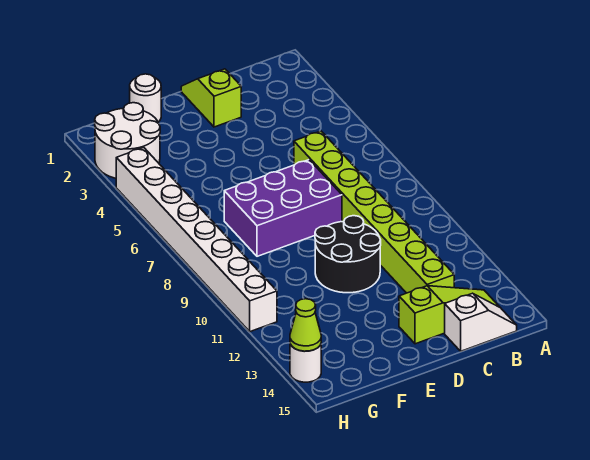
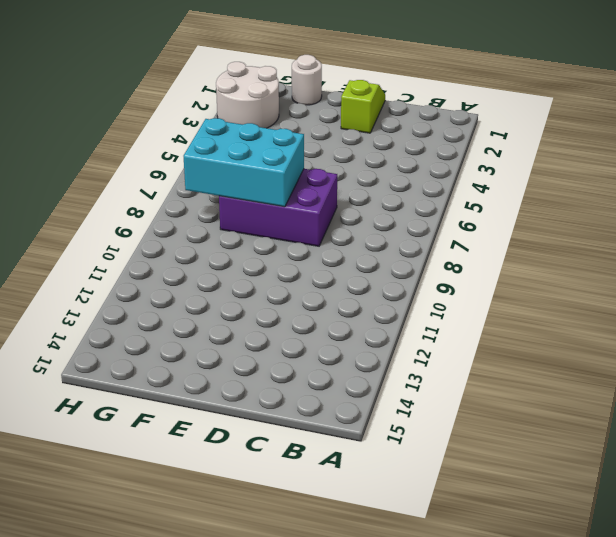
cyan brick E7:G8 level 2 -> none
none -> lime slope B14:D14 level 1 top D
none -> white slope B15:C15 level 1 top C

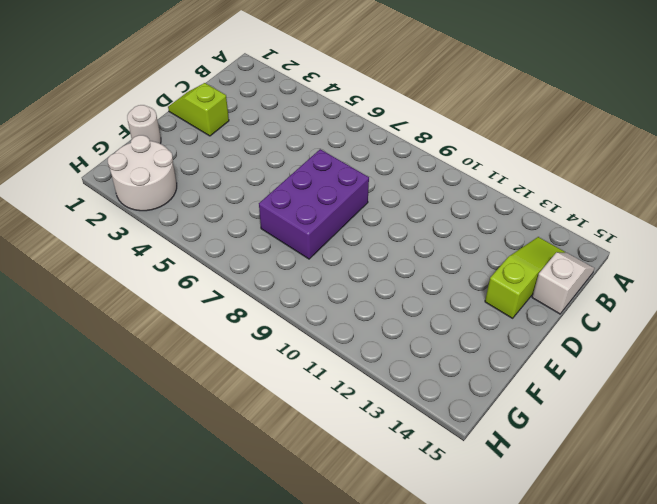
none -> lime brick C6:C13 level 1
none -> black round brick D10:E11 level 1

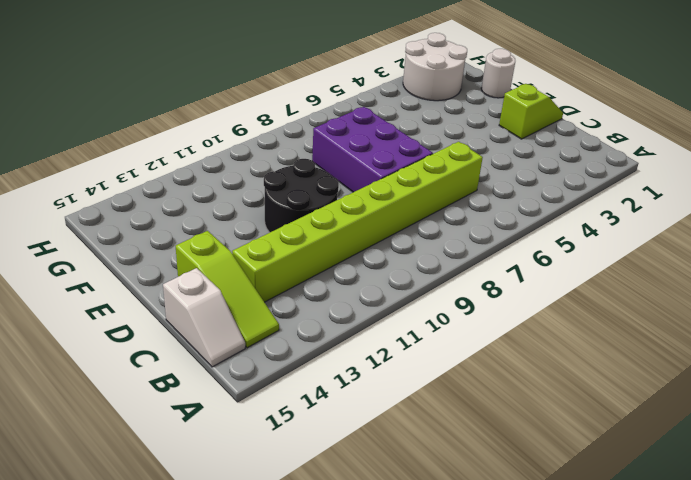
none -> white brick H4:H11 level 1
none -> white round brick H14 level 1

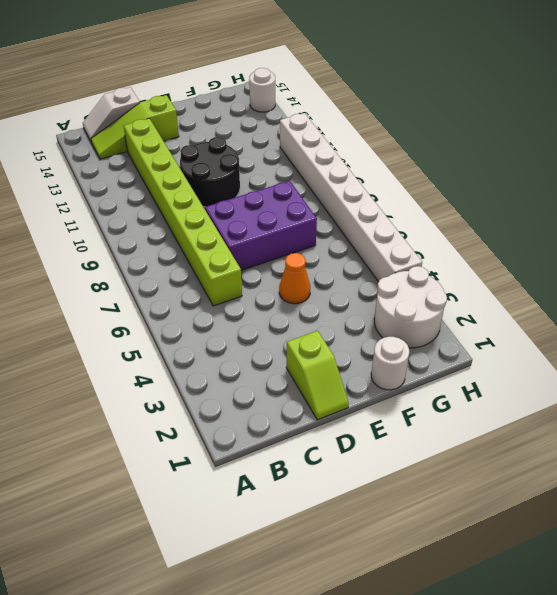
orange cone E5 level 1 -> none
none -> lime cone H14 level 2

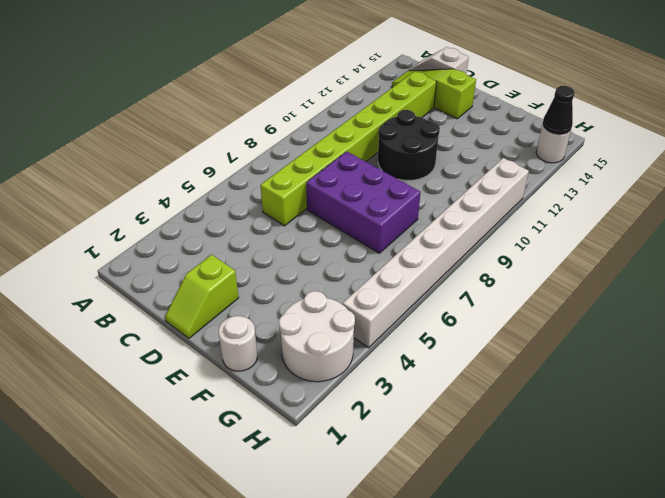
black cone H14 level 2 -> lime cone H14 level 2

